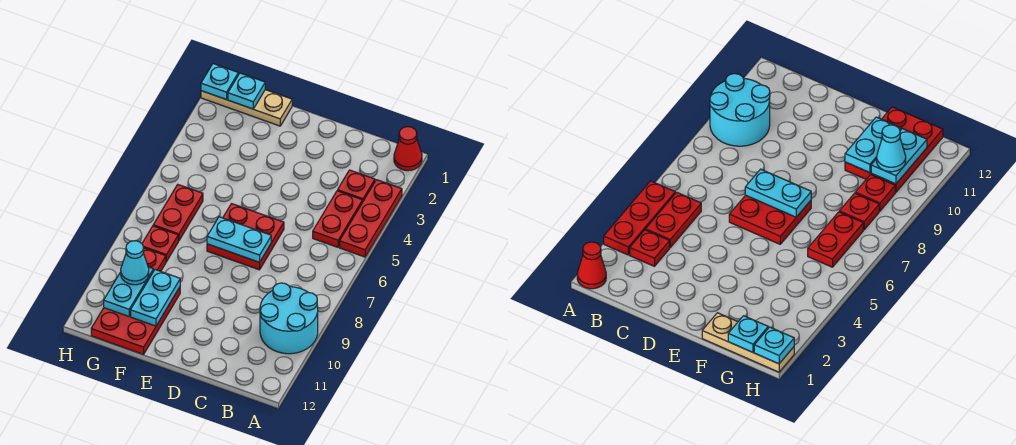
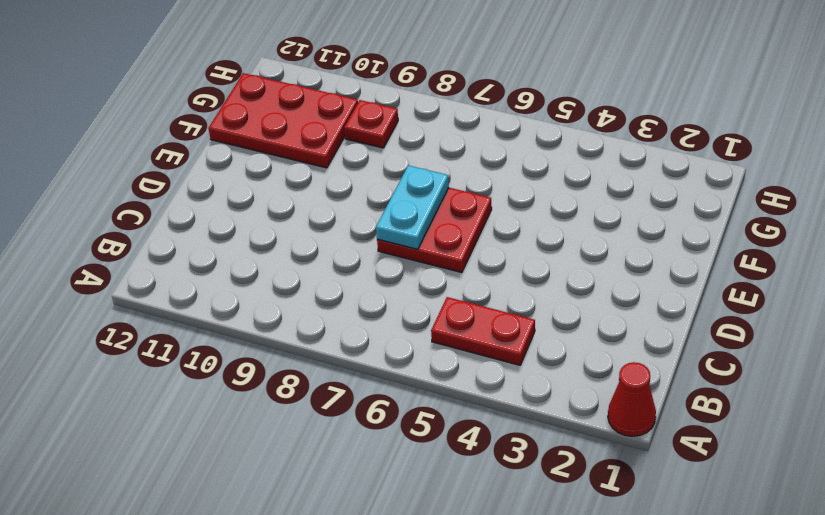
none -> red plate A3:A5 level 1
none -> cyan round brick A9:B10 level 1
none -> red plate B3 level 1

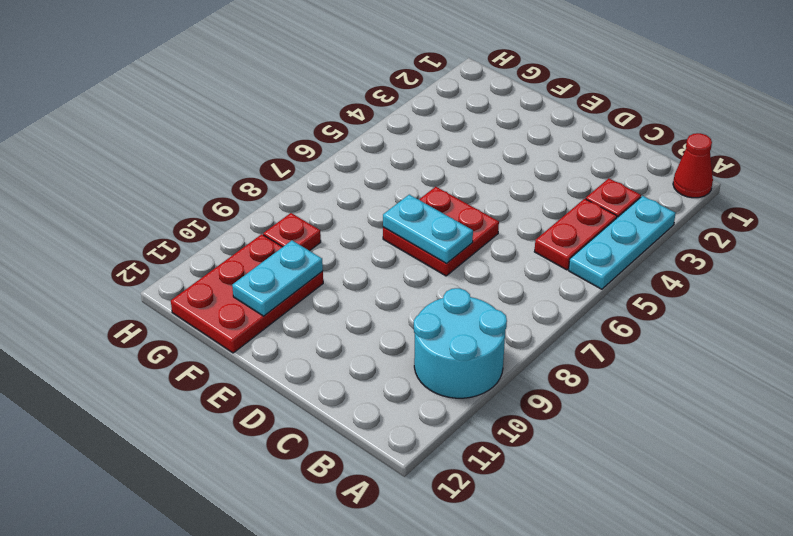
cyan plate A3:A5 level 1 -> red plate A3:A5 level 1
none -> tan plate F1:H1 level 1
none -> red plate G6:G7 level 1
none -> red plate G8 level 1

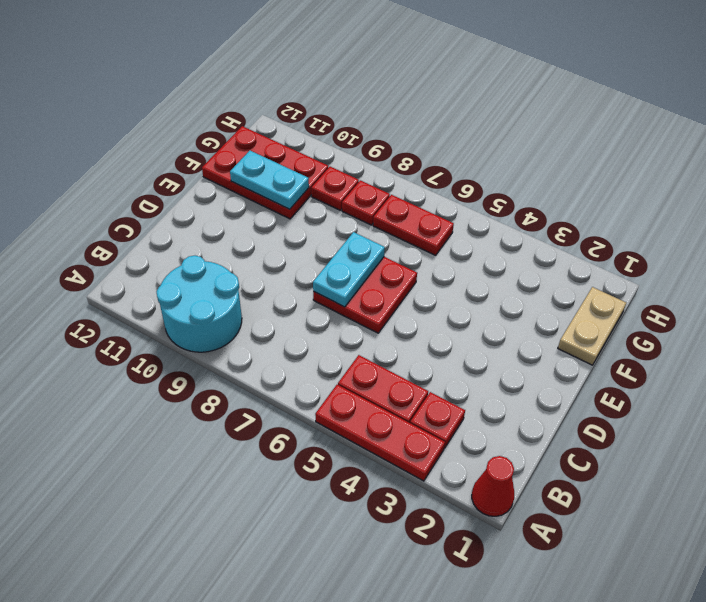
tan plate F1:G1 level 1 -> tan plate F1:H1 level 1
none -> cyan plate G1 level 2
none -> cyan plate G10:G11 level 2
none -> cyan plate H1 level 2

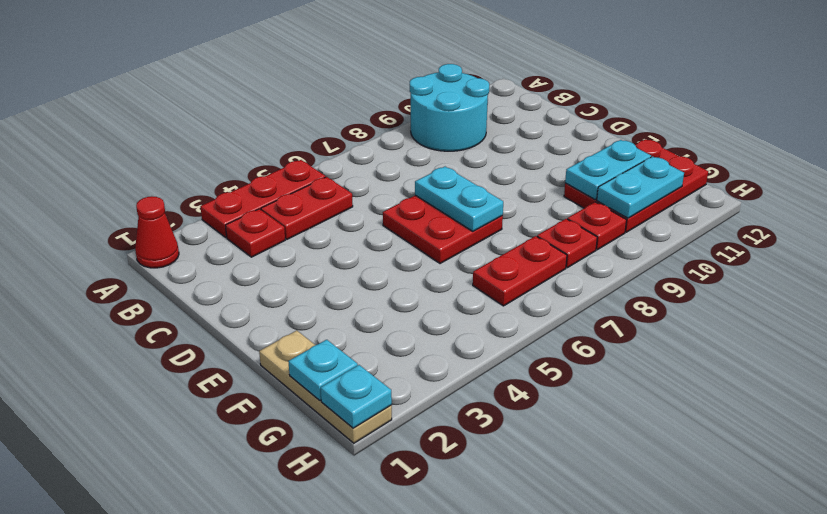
none -> cyan cone G10 level 3

